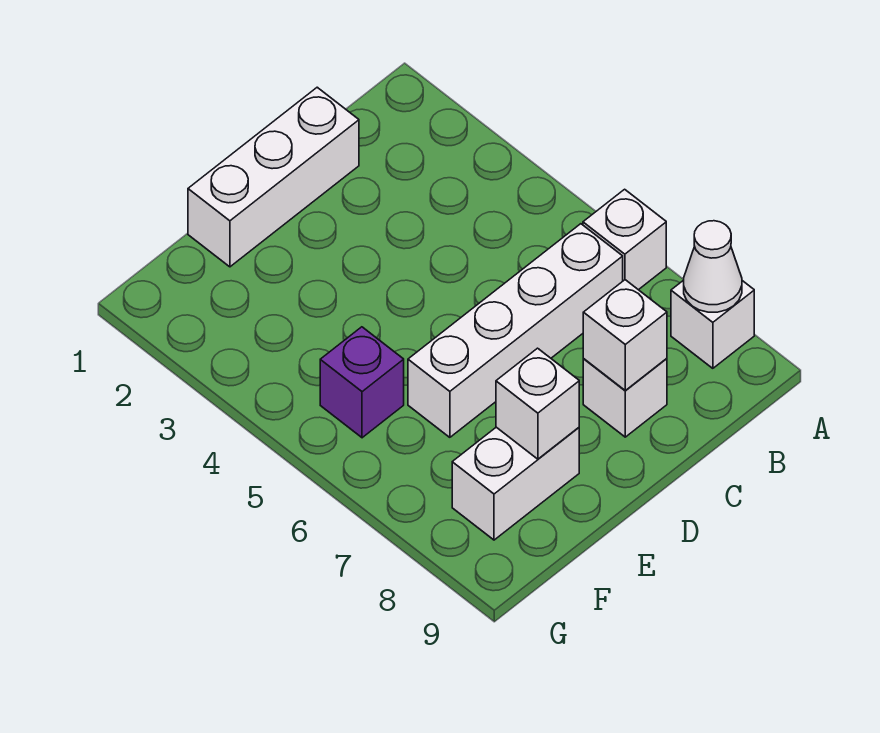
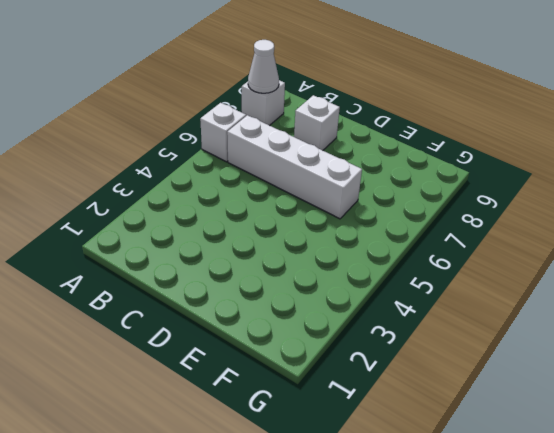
none -> white brick C1:E1 level 1
none -> white brick E8:F8 level 1

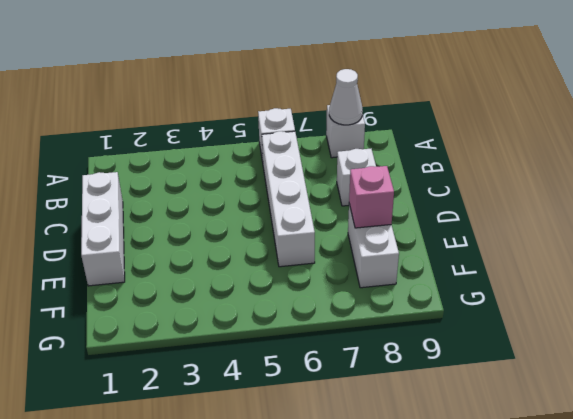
pink brick E8 level 2 -> white brick E8 level 2
none -> purple brick F5 level 1
none -> white brick C8 level 2

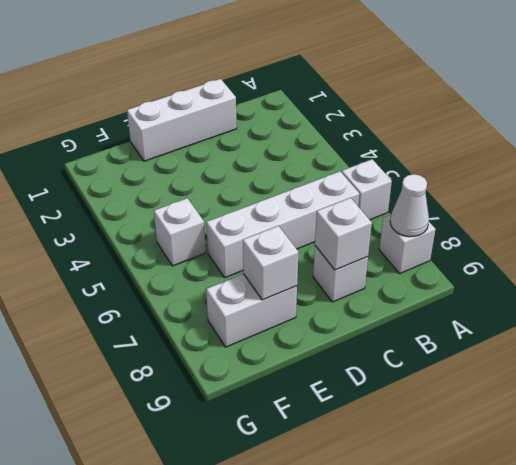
white brick F5 level 1 -> purple brick F5 level 1

